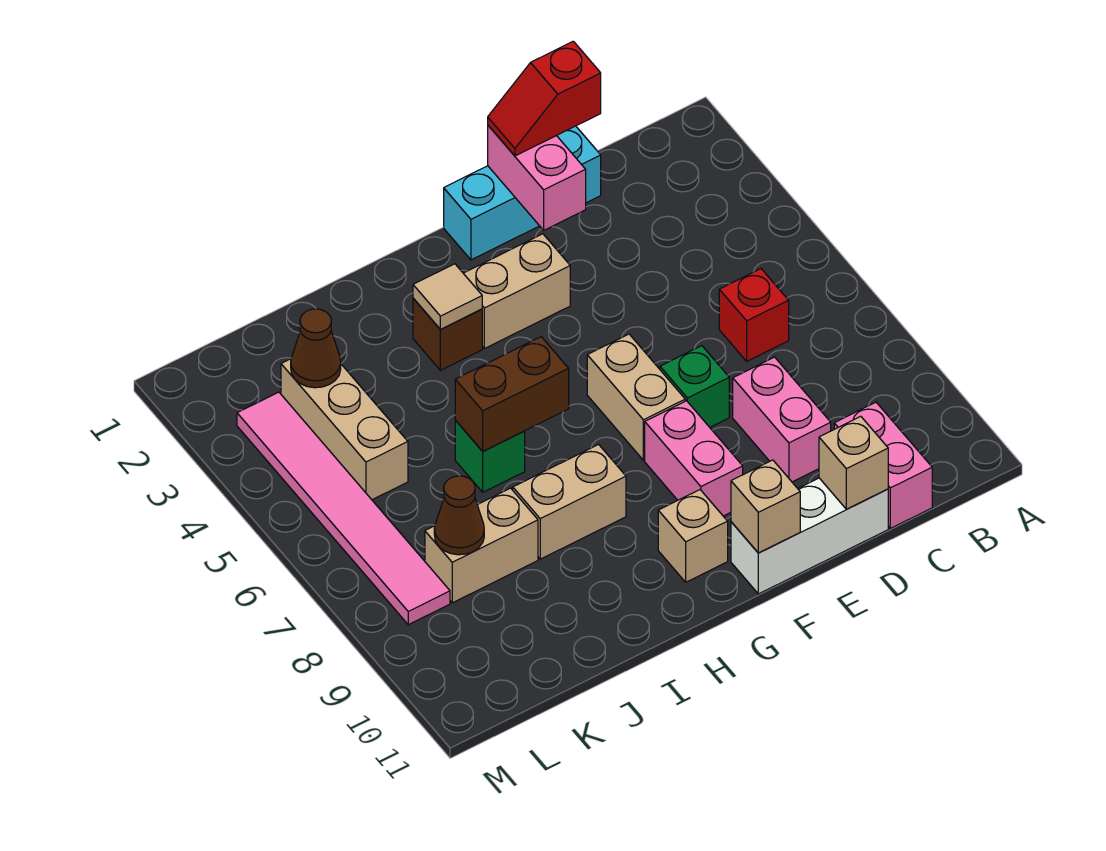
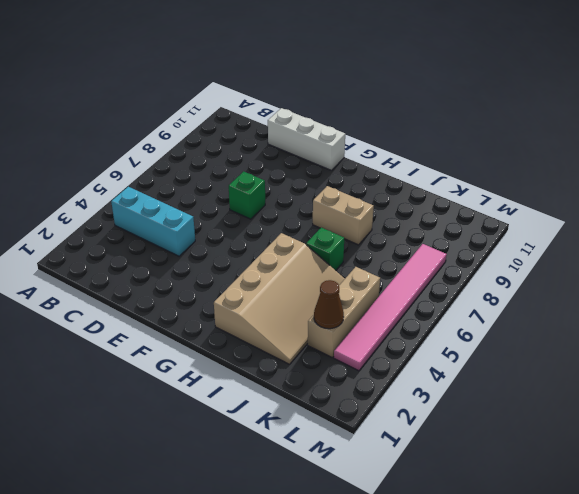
cyan brick B4:D4 level 1 -> cyan brick D1:F1 level 1
tan slope H2:J5 level 1 top H -> brown brick H3 level 1
none -> red brick C6 level 1
none -> pink brick C10:C11 level 1
none -> pink brick D8:D9 level 1

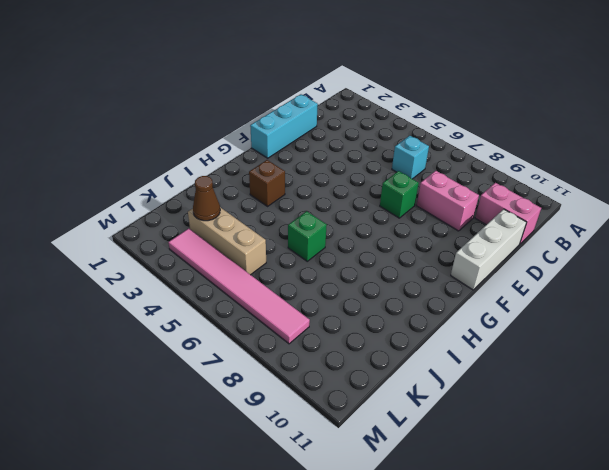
cyan brick C6 level 1 -> red brick C6 level 1
none -> tan brick F3:G3 level 1
none -> tan brick F6:F7 level 1
none -> pink brick F8:F9 level 1

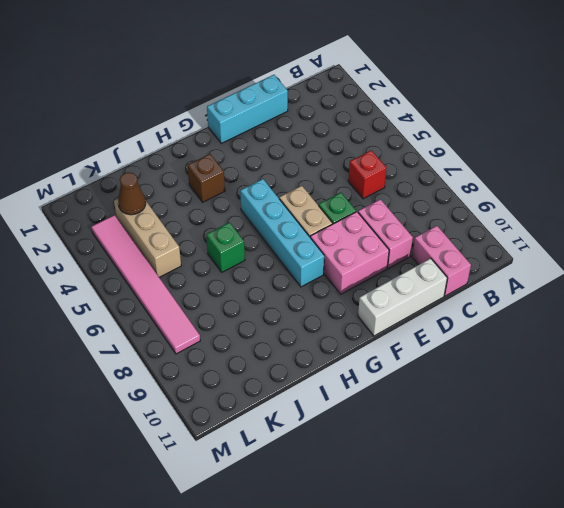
pink brick E8:F9 level 1 -> pink brick F8:F9 level 1
cyan brick G5:G8 level 1 -> none
none -> tan brick F3:G3 level 1
none -> tan brick G10 level 1
none -> tan brick H8:I8 level 1

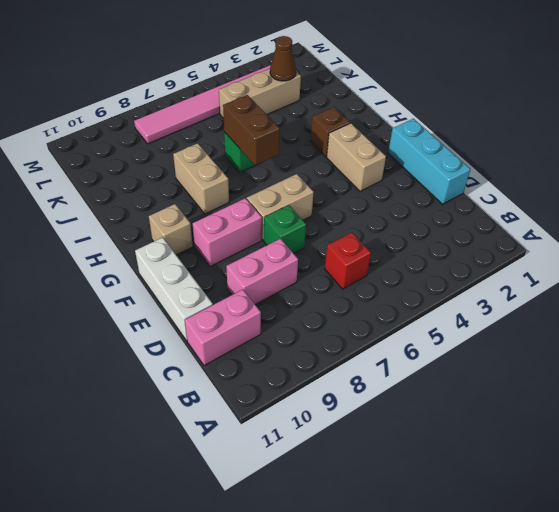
none -> tan brick J8:K8 level 1
none -> tan brick D11 level 2
none -> pink brick E1:E2 level 2

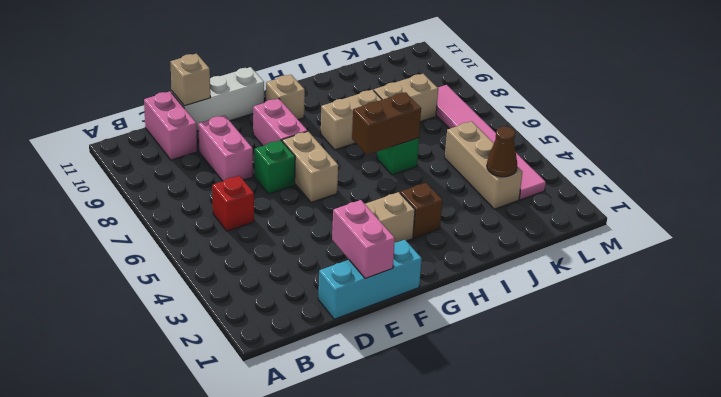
none -> tan brick F11 level 2
none -> tan tile H3 level 2
none -> brown cone K8 level 2

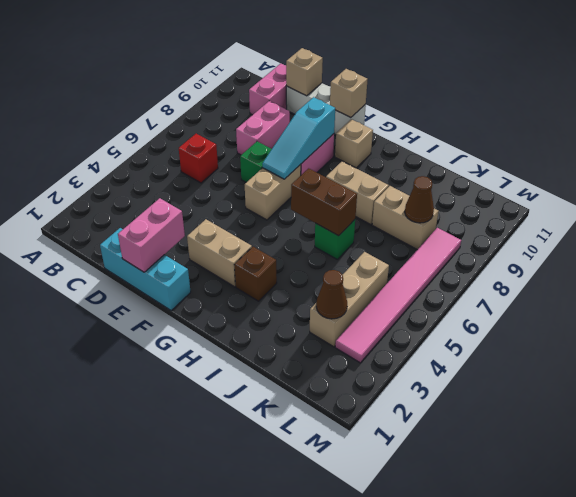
cyan slope F7:F9 level 2 top 9 -> none
none -> tan tile H3 level 2
none -> red slope D1:E1 level 3 top D

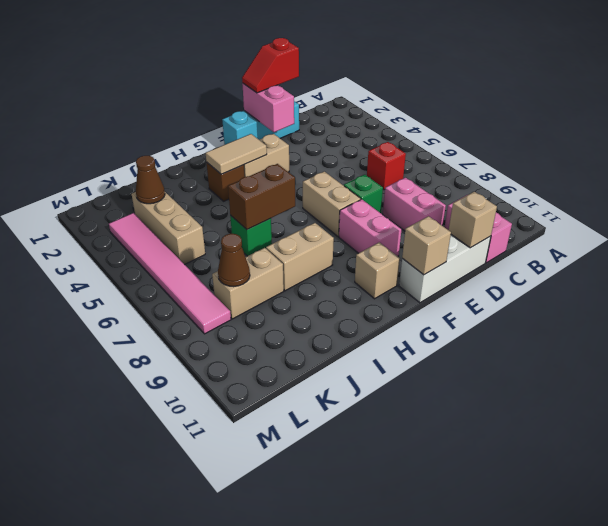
tan tile G3:H3 level 2 -> tan tile H3 level 2

